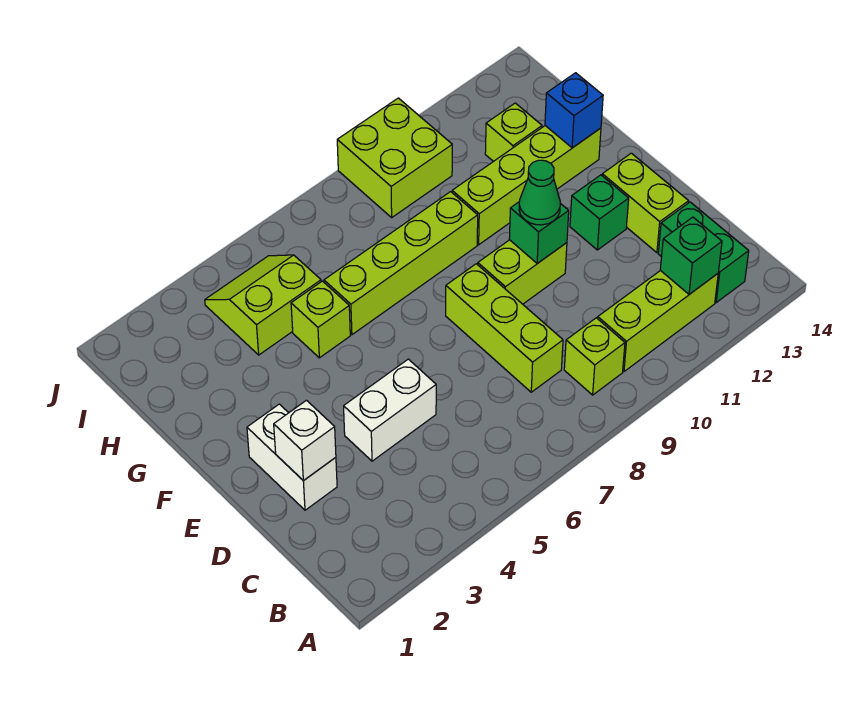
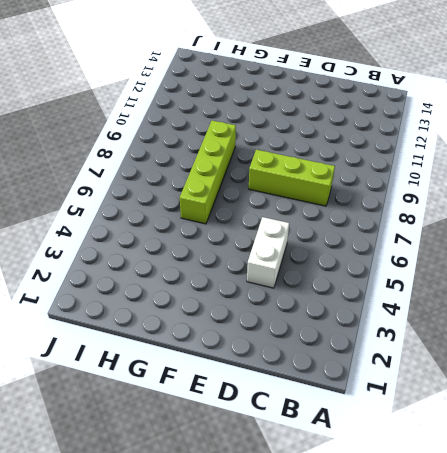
none -> lime brick B9 level 1
none -> lime brick B10:B12 level 1
none -> green brick B13:C13 level 1

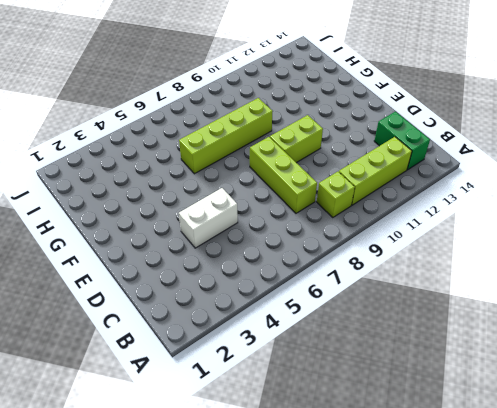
none -> white brick D2:E2 level 1
none -> lime brick D13:E13 level 1
none -> green brick E12 level 1

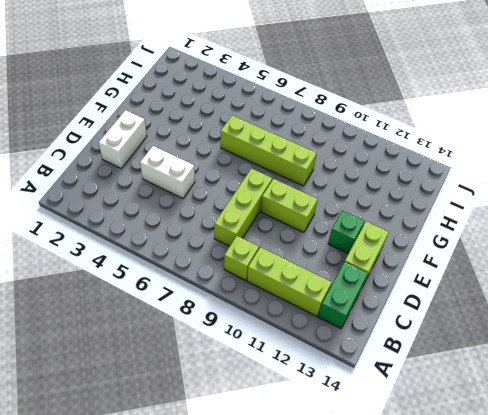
none -> lime brick G5 level 1
none -> lime brick G10:G13 level 1
none -> lime slope H4:I5 level 1 top H

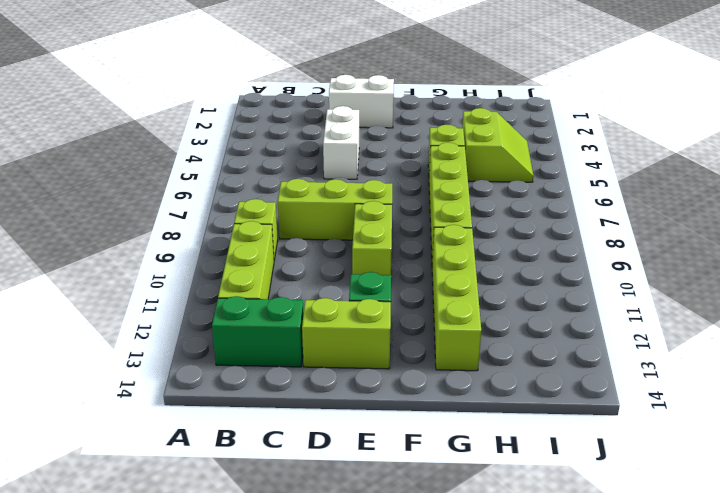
none -> lime brick H12 level 1
none -> lime brick I9:J10 level 1
none -> green brick B12 level 2

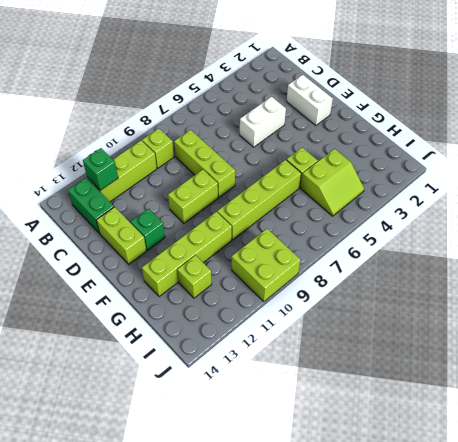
none -> white brick D2 level 2
none -> green brick E10 level 2
none -> blue brick G13 level 2

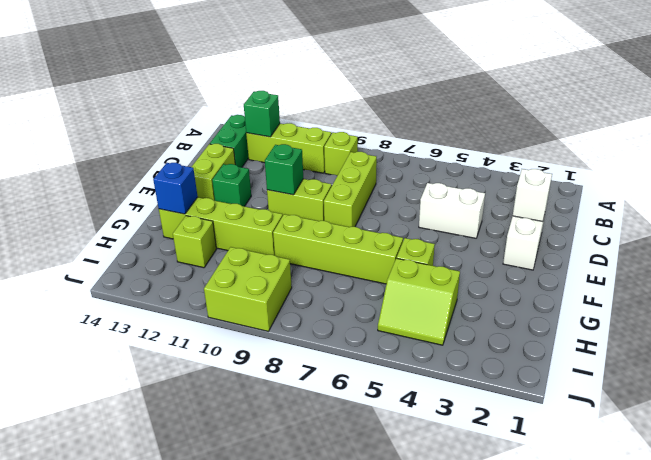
none -> green cone E10 level 3

